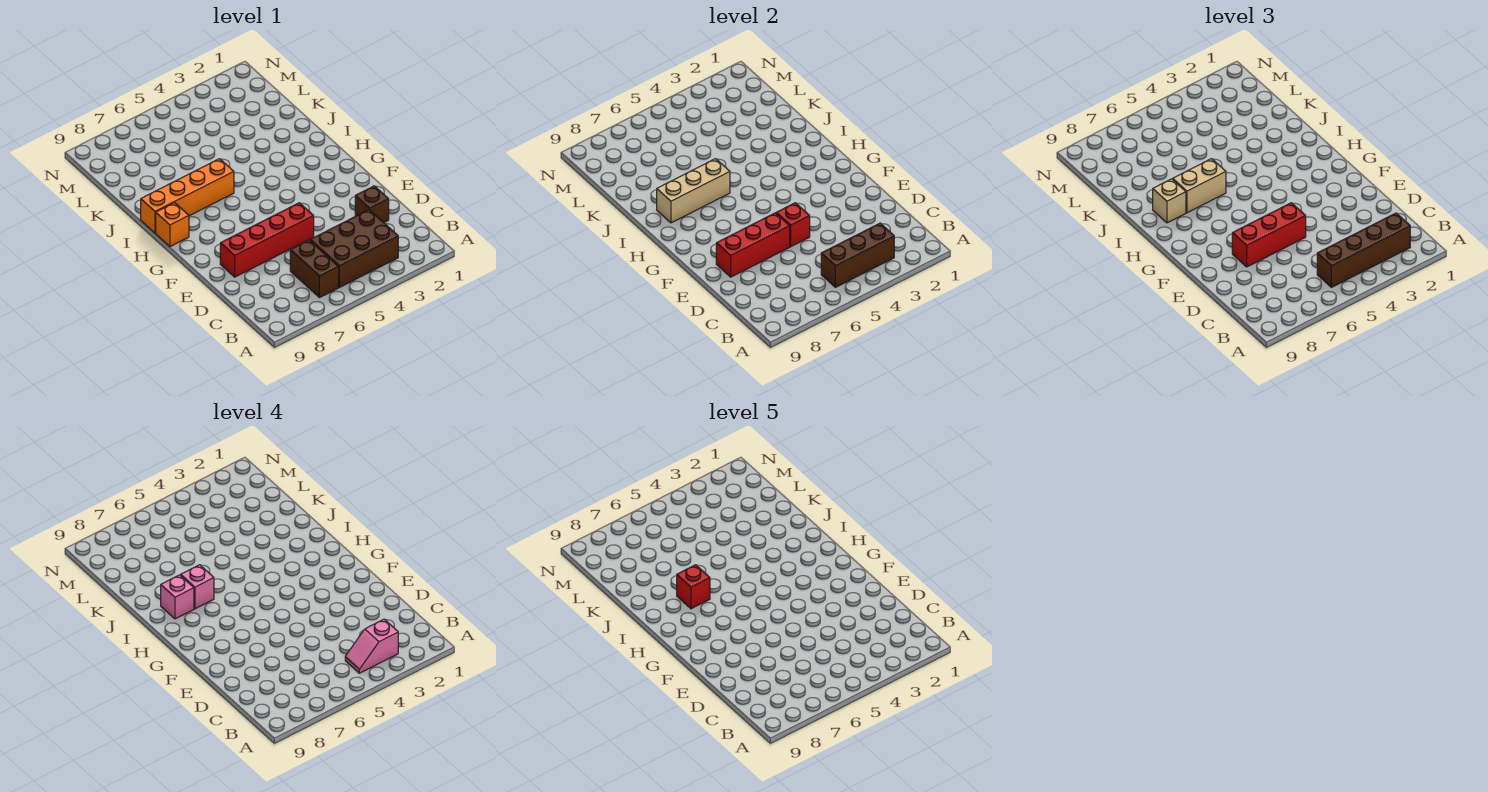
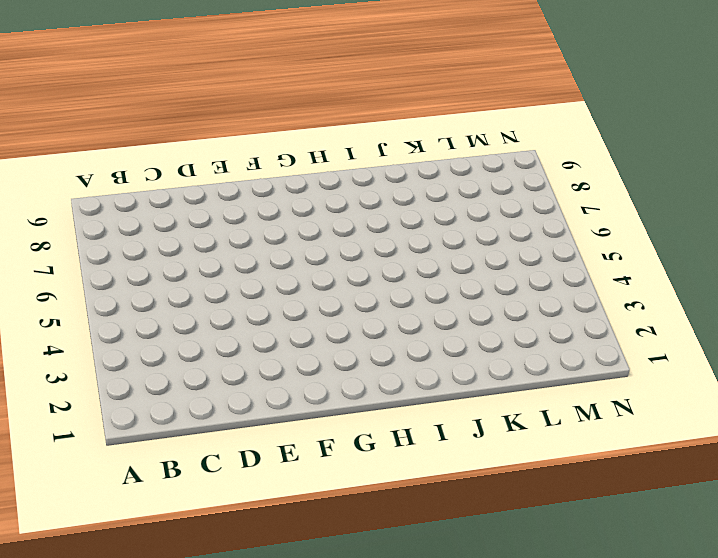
none -> brown brick B3:C5 level 1
none -> brown brick B6:C6 level 1
none -> brown brick D2 level 1

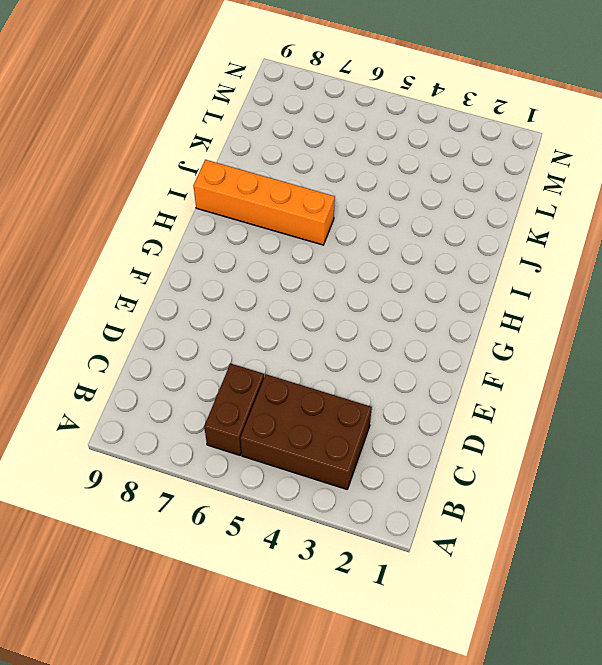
none -> brown brick D2 level 1
none -> red brick E5:E8 level 1
none -> orange brick H9 level 1

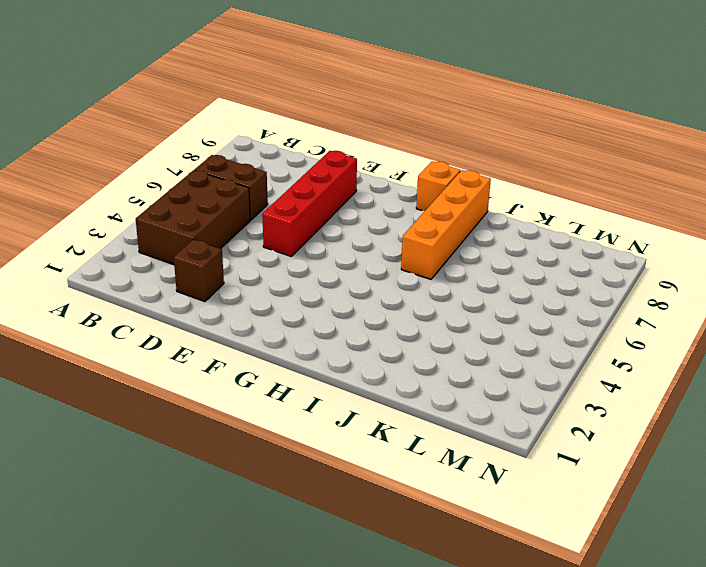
none -> brown brick B3:B5 level 2
none -> red brick E5 level 2
none -> red brick E6:E8 level 2

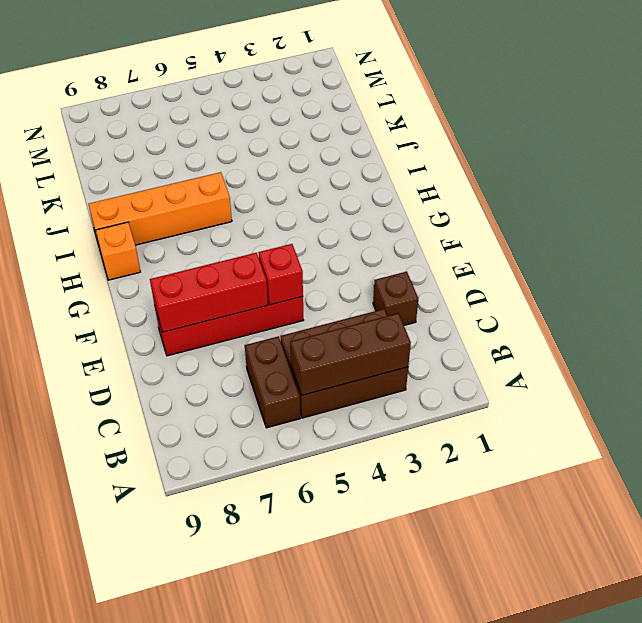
none -> tan brick I6:I8 level 2
none -> brown brick B2:B5 level 3
none -> red brick E5:E7 level 3

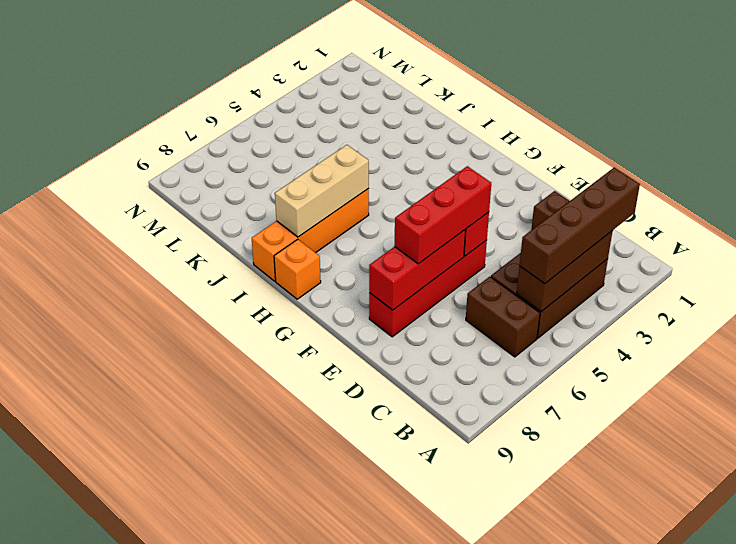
none -> tan brick I6:I7 level 3
none -> tan brick I8 level 3
none -> pink slope B3:B4 level 4 top 3

